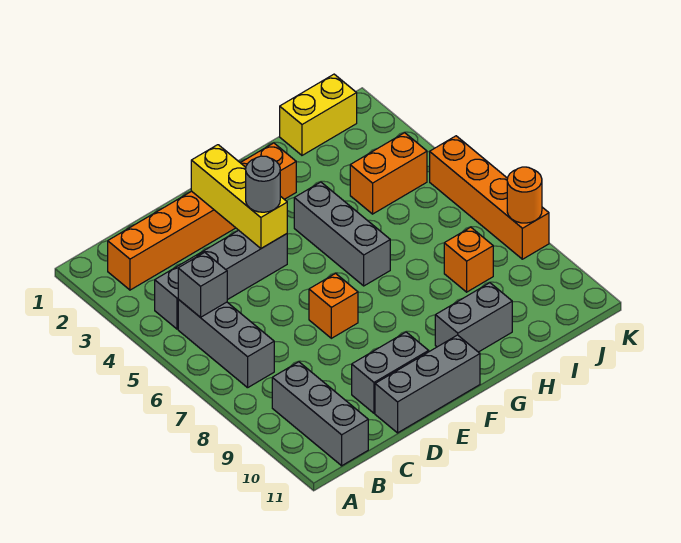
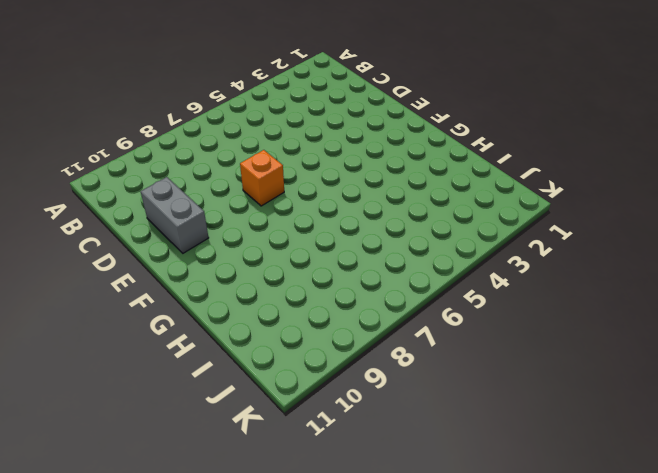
none -> orange brick B2:G2 level 1
none -> grey brick B4:E4 level 1
none -> grey brick B5:B7 level 1

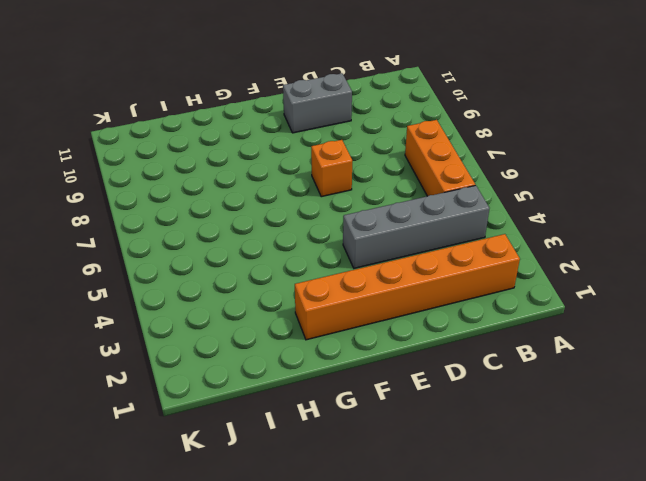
orange brick B5:B7 level 1 -> grey brick B5:B7 level 1
none -> grey brick B9:B11 level 1
none -> grey brick D11:F11 level 1
none -> grey brick G4:G6 level 1

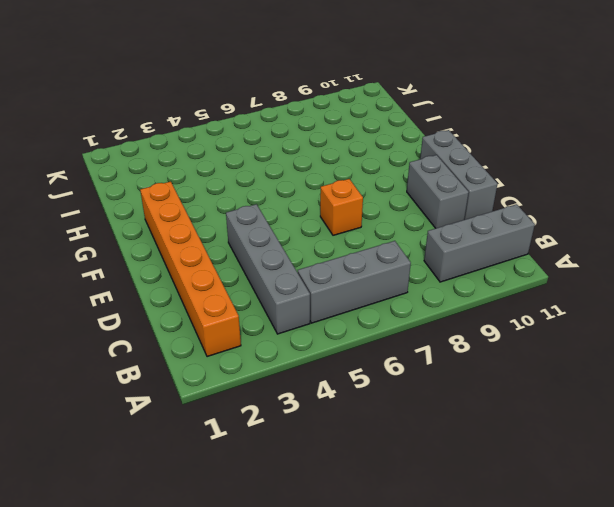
none -> grey brick G4:G6 level 1
none -> grey brick G10:H10 level 1
none -> yellow brick I1:J1 level 1

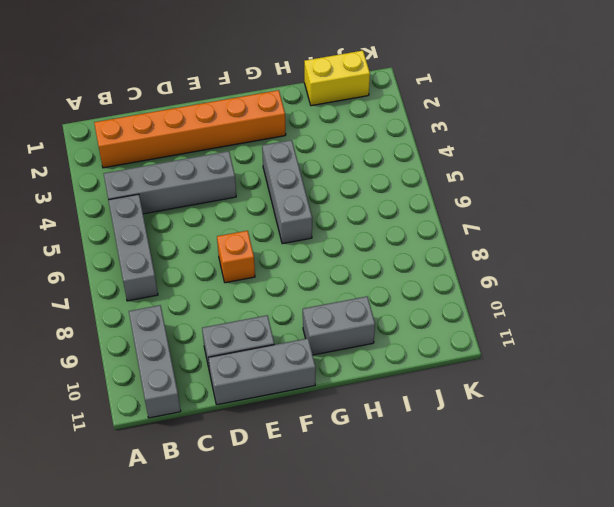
none -> orange brick I4:J4 level 1
none -> orange brick I8 level 1
none -> orange brick K5:K8 level 1

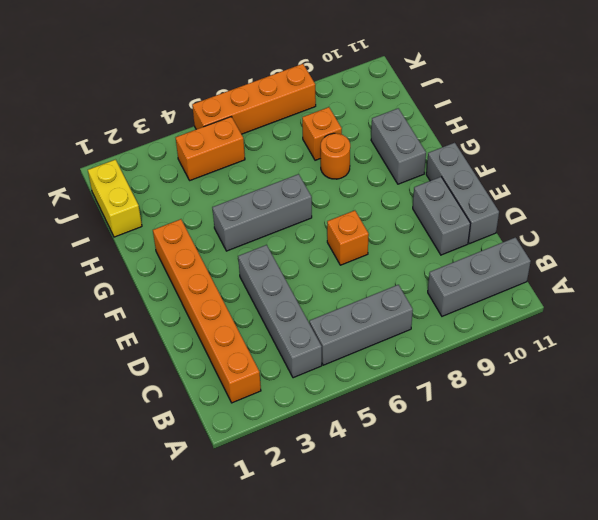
orange round brick H8 level 1 -> orange round brick K8 level 2
orange brick J4:J5 level 1 -> orange brick I4:J4 level 1
none -> grey brick B5 level 2
none -> yellow brick E2:E4 level 2
none -> grey round brick E4 level 3

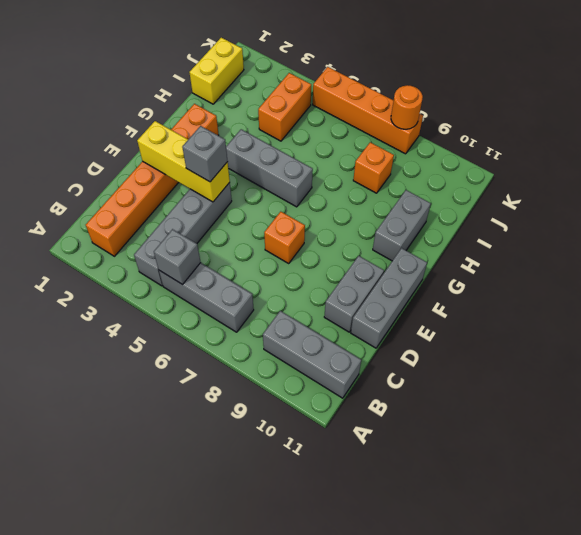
grey brick E4 level 3 -> grey round brick E4 level 3

